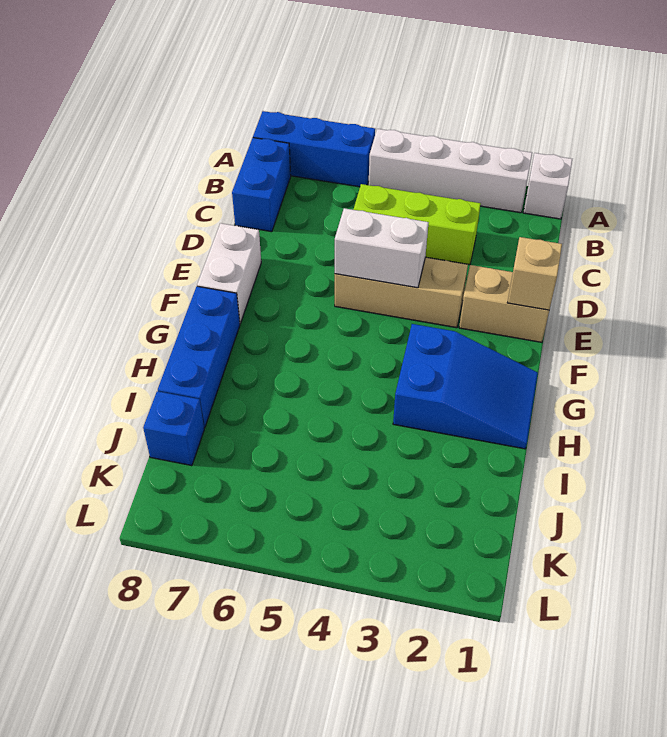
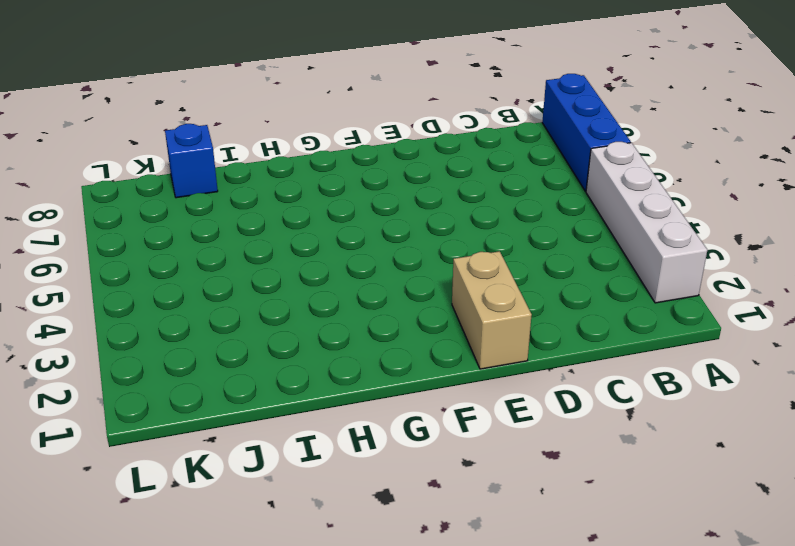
none -> white brick A1 level 1
none -> blue brick B8:C8 level 1
none -> lime brick C3:C5 level 1

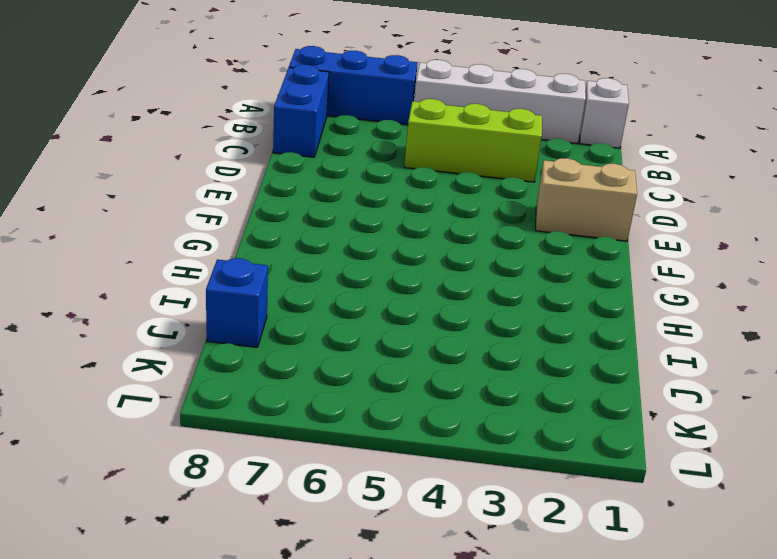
none -> tan brick E3:E5 level 1
none -> white brick E8:F8 level 1
none -> blue slope G1:H3 level 1 top 3

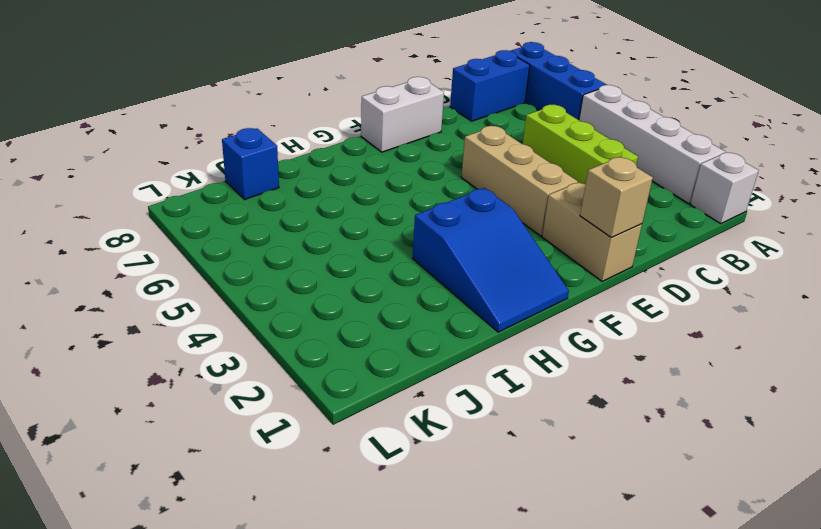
none -> blue brick G8:I8 level 1
none -> white brick E4:E5 level 2

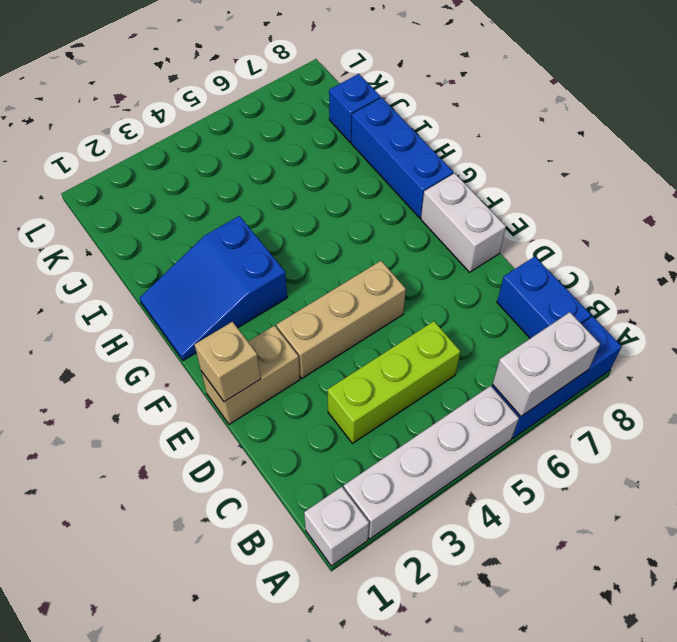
white brick A6:A7 level 2 -> white brick E4:E5 level 2

